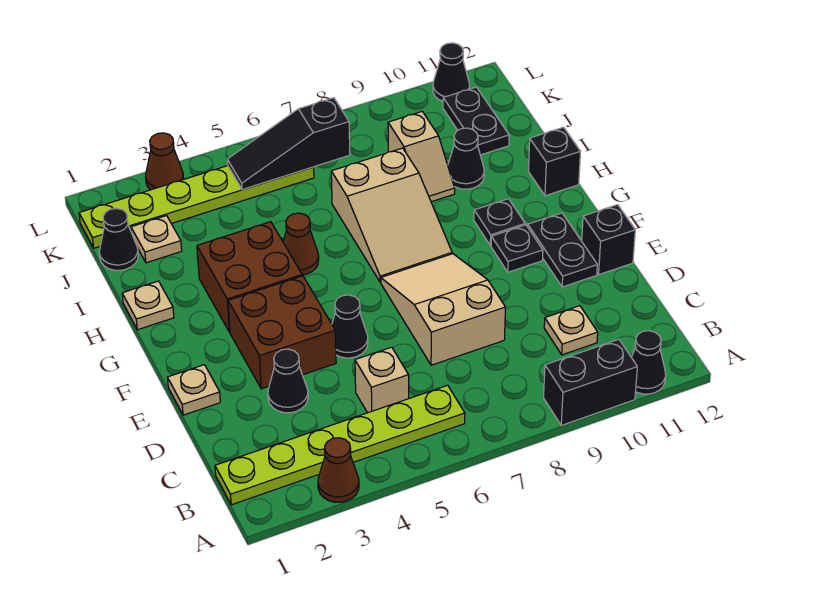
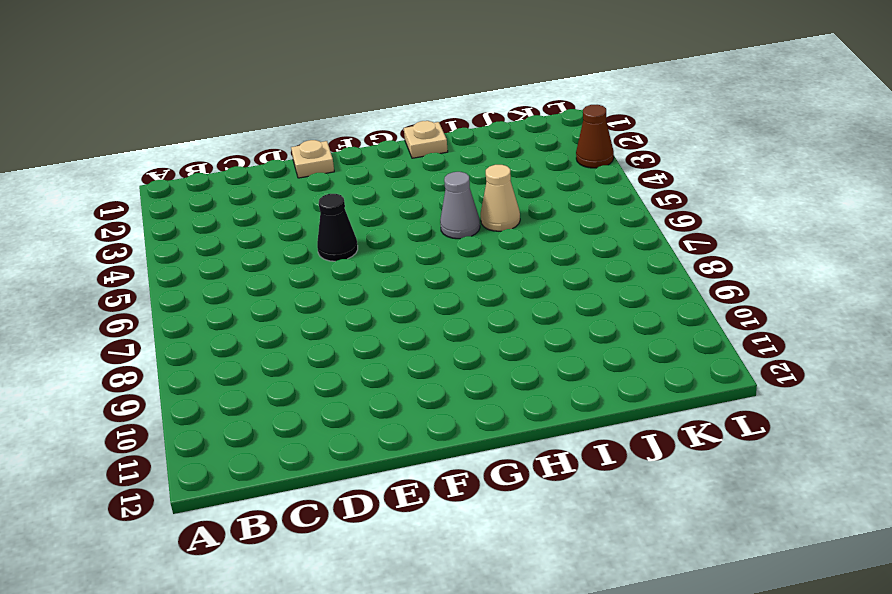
grey cone H5 level 1 -> brown cone H5 level 1
tan cone I5 level 1 -> none
none -> brown cone A3 level 1
none -> black brick A9:A10 level 1
none -> black cone A11 level 1

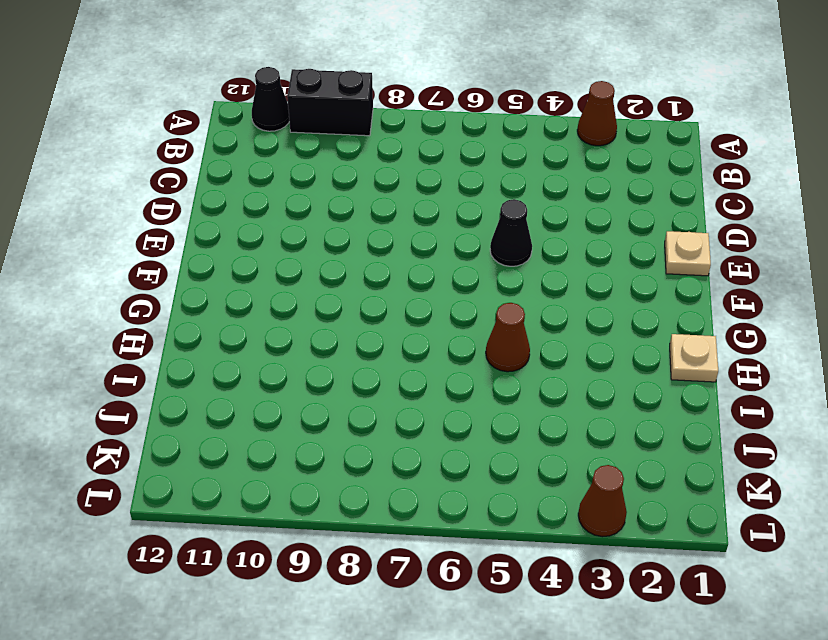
none -> lime plate B1:B6 level 1
none -> tan brick C5 level 1
none -> tan plate C10 level 1

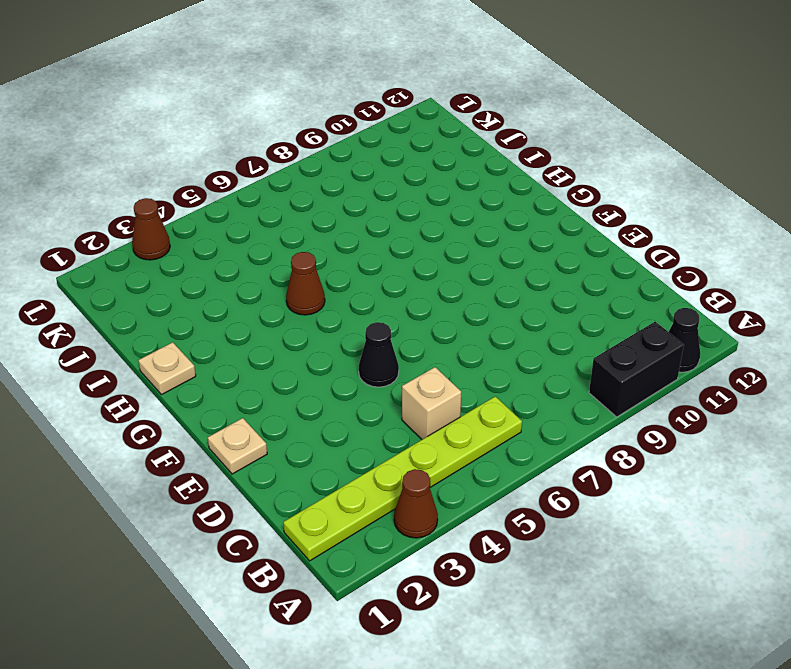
none -> tan plate C10 level 1
none -> black cone D3 level 1
none -> tan slope D7:F8 level 1 top D

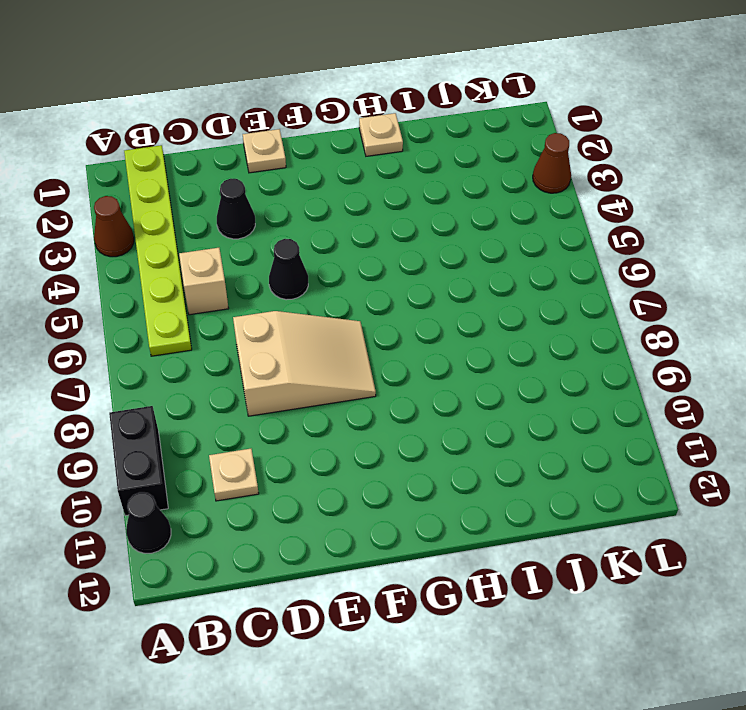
none -> brown brick E3:F4 level 1
none -> black plate E11:F11 level 1
none -> black brick E12 level 1

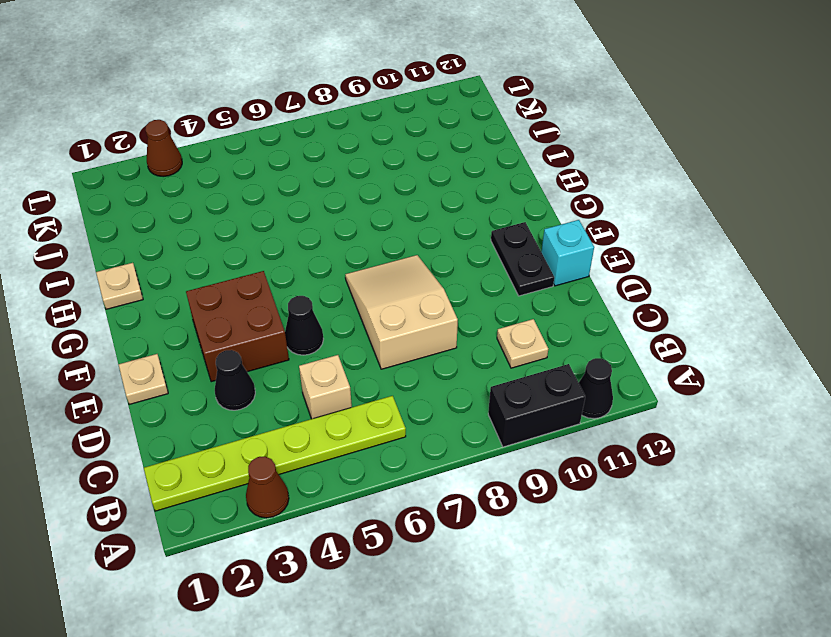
cyan brick E12 level 1 -> black brick E12 level 1
none -> black plate F10 level 1
none -> brown brick G3:H4 level 1
none -> tan slope G7:I8 level 1 top I

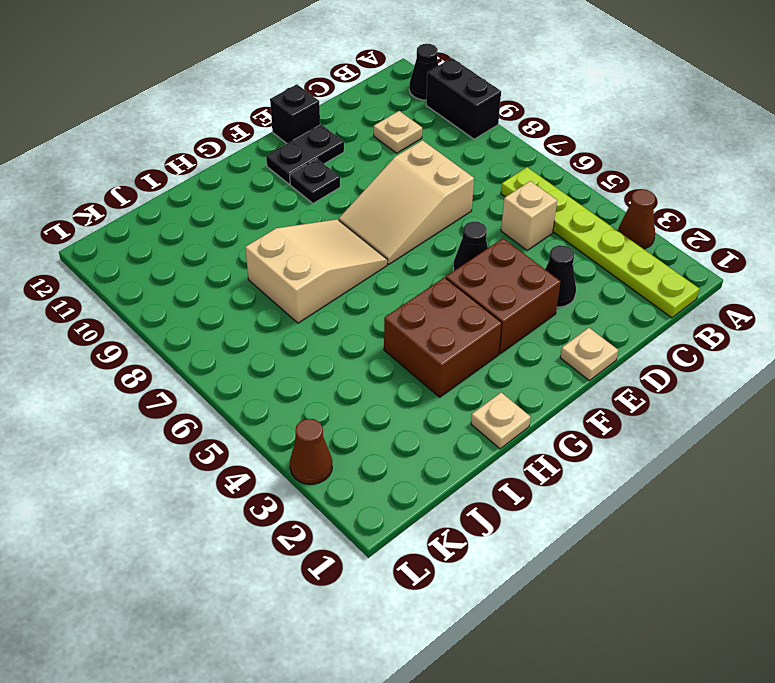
none -> black plate G10 level 1
none -> brown cone H5 level 1
none -> black brick H12 level 1

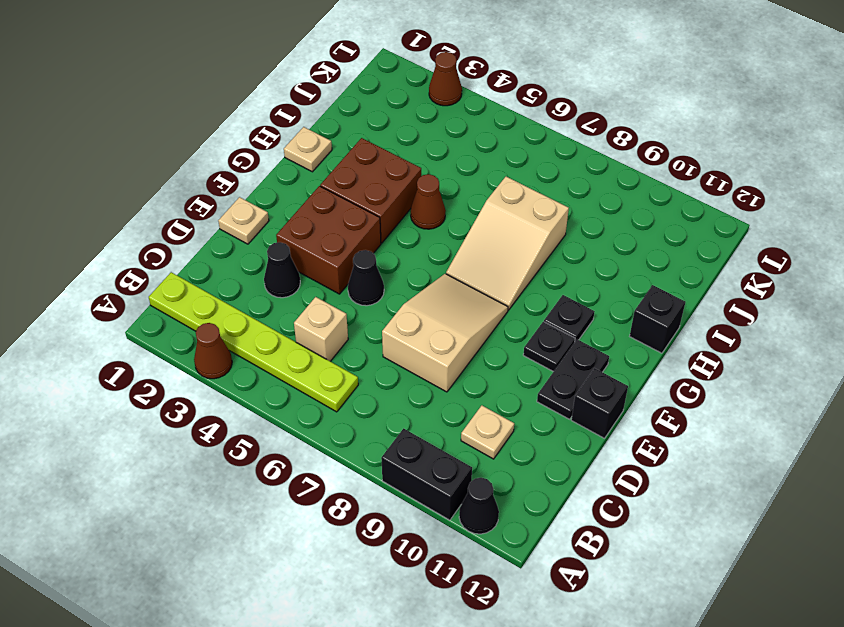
none -> tan slope I9:J9 level 1 top J
none -> black cone I10 level 1
none -> black cone J1 level 1

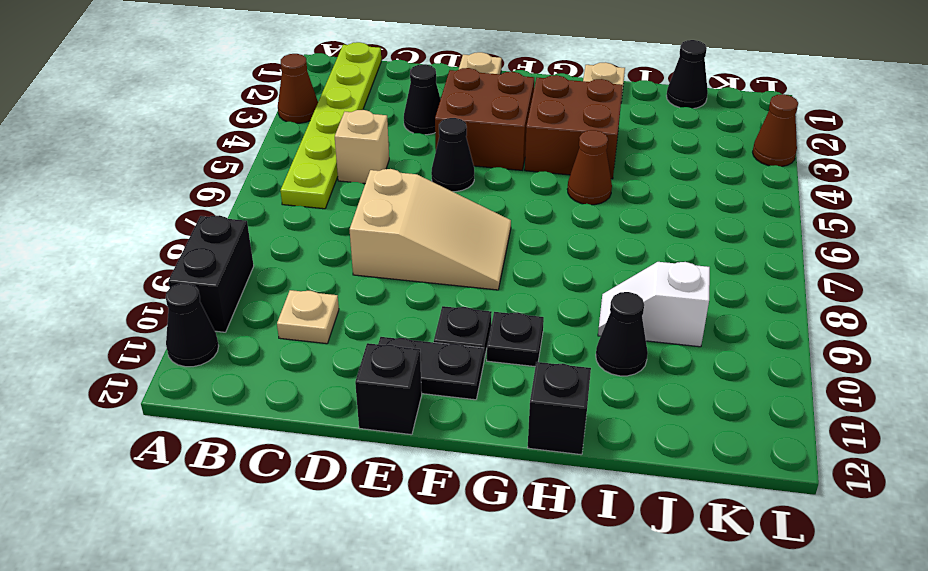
white slope I9:J9 level 1 top J -> tan slope I9:J9 level 1 top J
none -> tan slope G7:I8 level 1 top I
none -> tan plate J2 level 1
none -> black plate J11:K11 level 1

